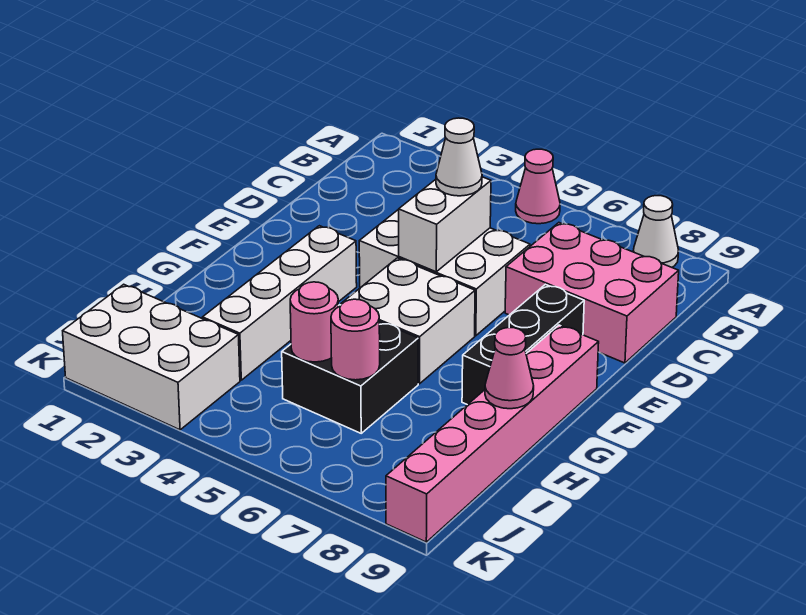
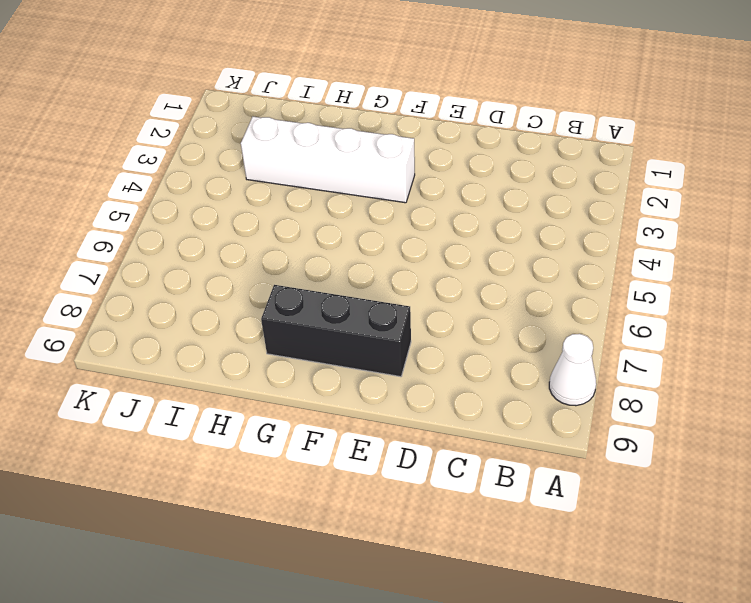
none -> pink cone A5 level 1
none -> pink brick C7:D9 level 1
none -> white brick D4:E6 level 1

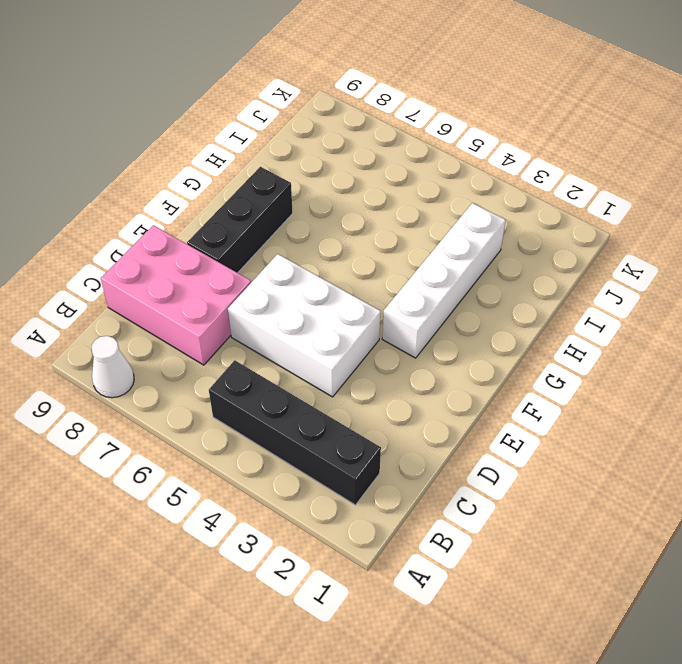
black brick B2:B5 level 1 -> none
none -> pink cone A5 level 1
none -> white brick F5:G6 level 1
none -> pink brick F9:K9 level 1

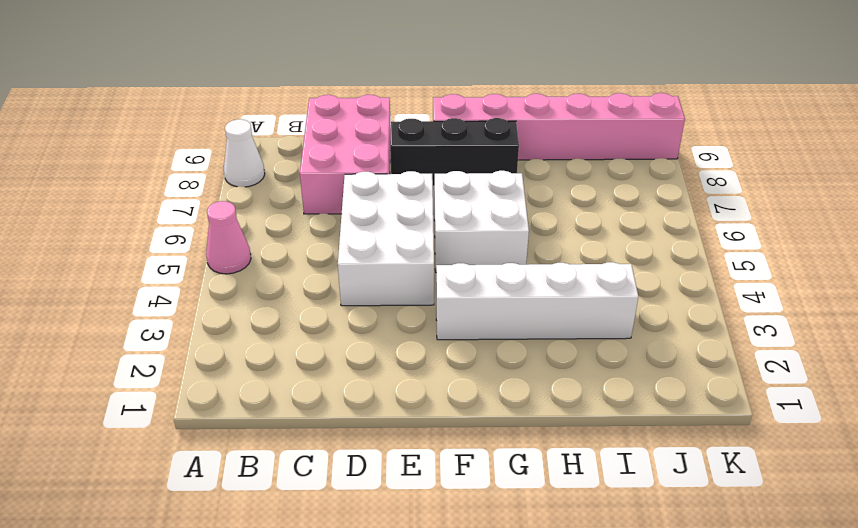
none -> black brick H5:I6 level 1
none -> white brick J1:K3 level 1
none -> white brick D5:E5 level 2

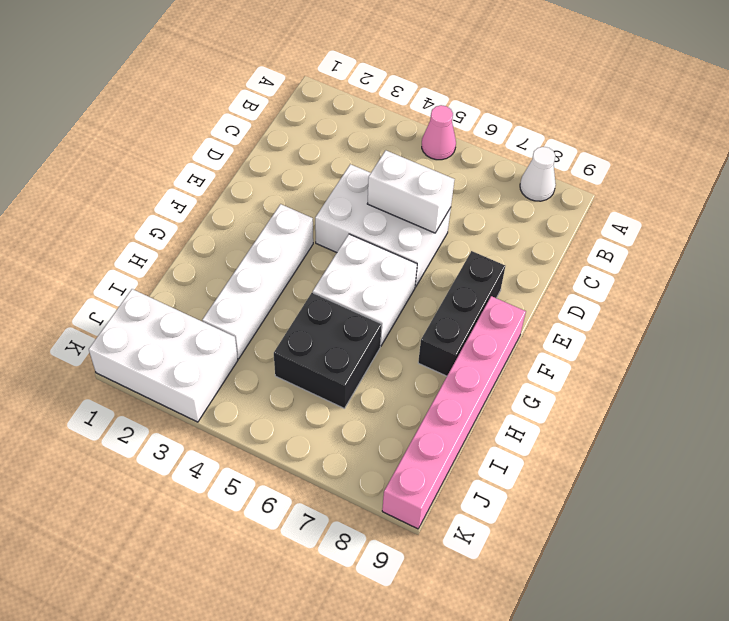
white brick D5:D6 level 2 -> white brick D5:E5 level 2
none -> pink brick C7:D9 level 1
none -> pink cone H9 level 2
none -> pink round brick I5 level 2

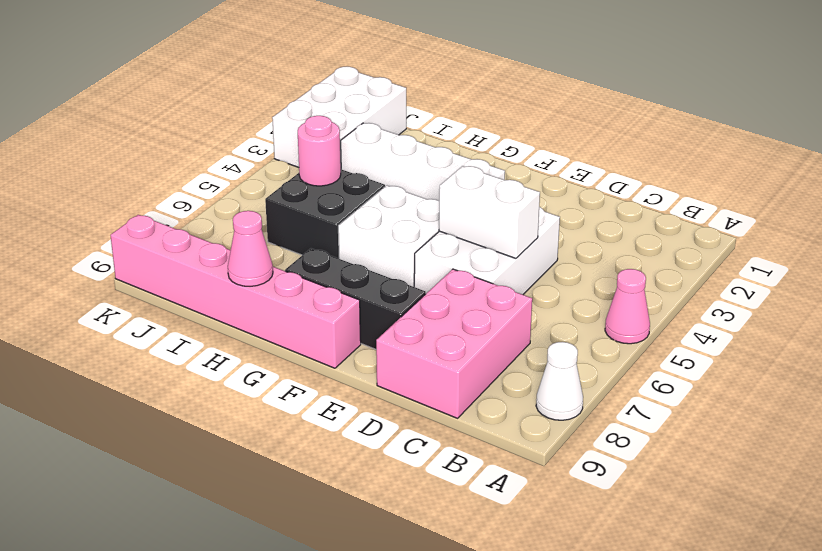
none -> pink round brick I6 level 2
none -> white cone D5 level 3

